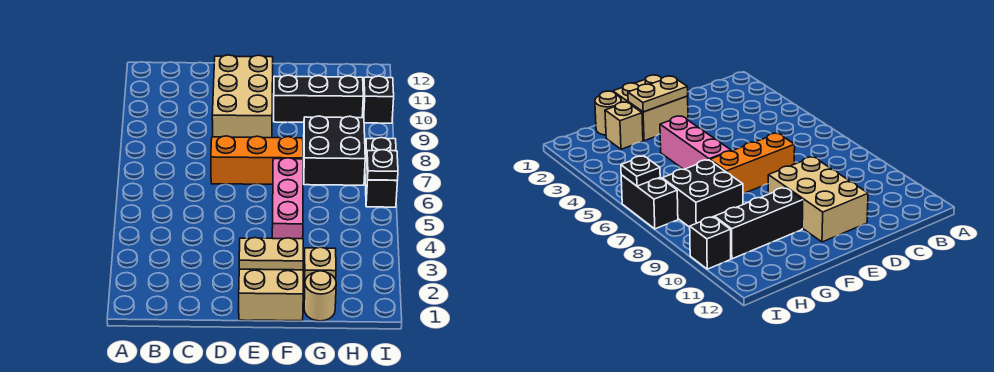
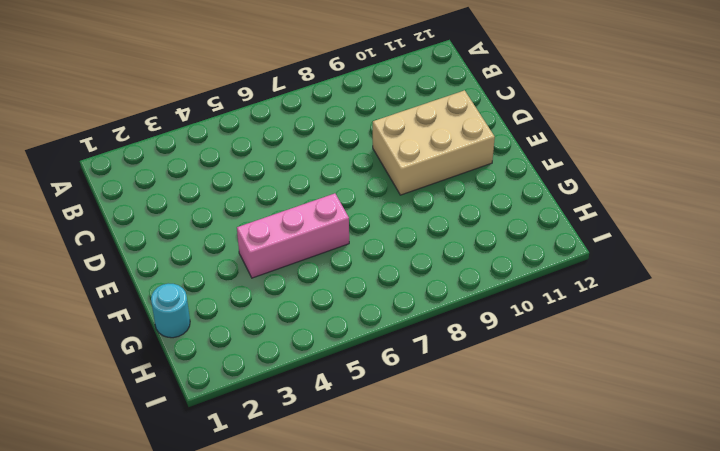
cyan round brick G1 level 1 -> tan round brick G1 level 1
none -> orange brick D7:F7 level 1
none -> tan brick E1:F2 level 1
none -> black brick F10:H10 level 1

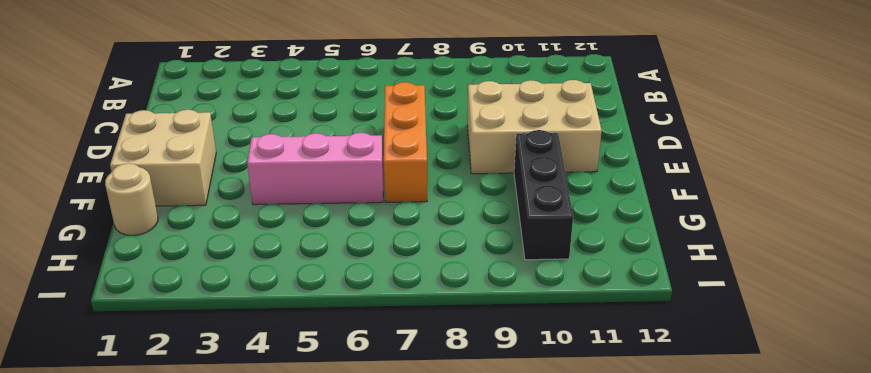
none -> tan brick G2 level 1
none -> black brick G7:H8 level 1
none -> black brick I6:I7 level 1

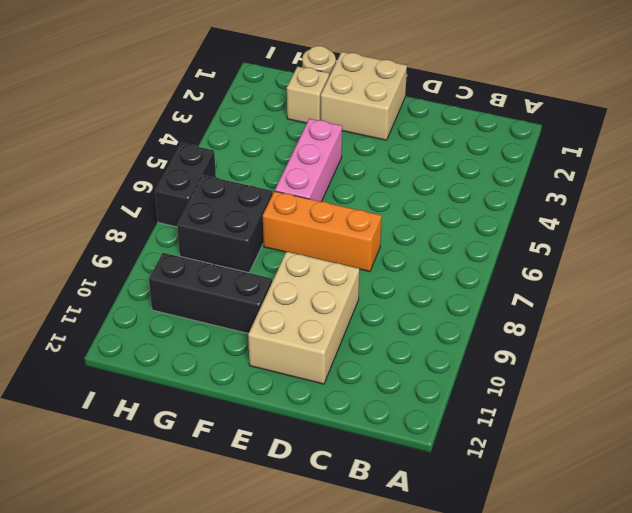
none -> black brick I10 level 1
none -> tan plate E2:F2 level 2
none -> black plate I6 level 2

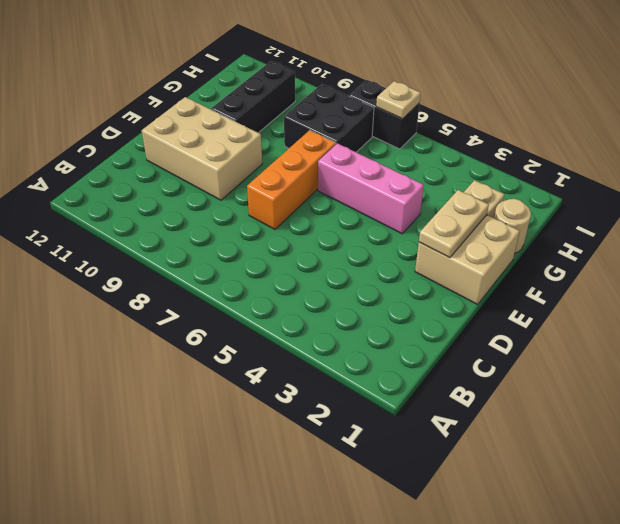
tan plate I6 level 2 -> black plate I6 level 2
none -> black brick I10 level 1

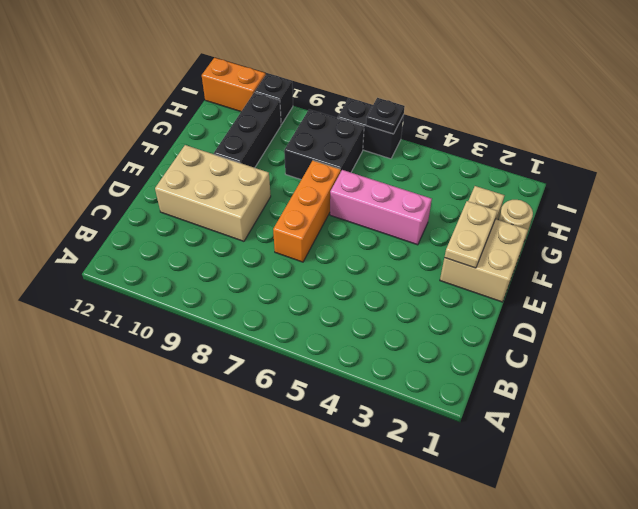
orange brick I11:I12 level 1 -> none

